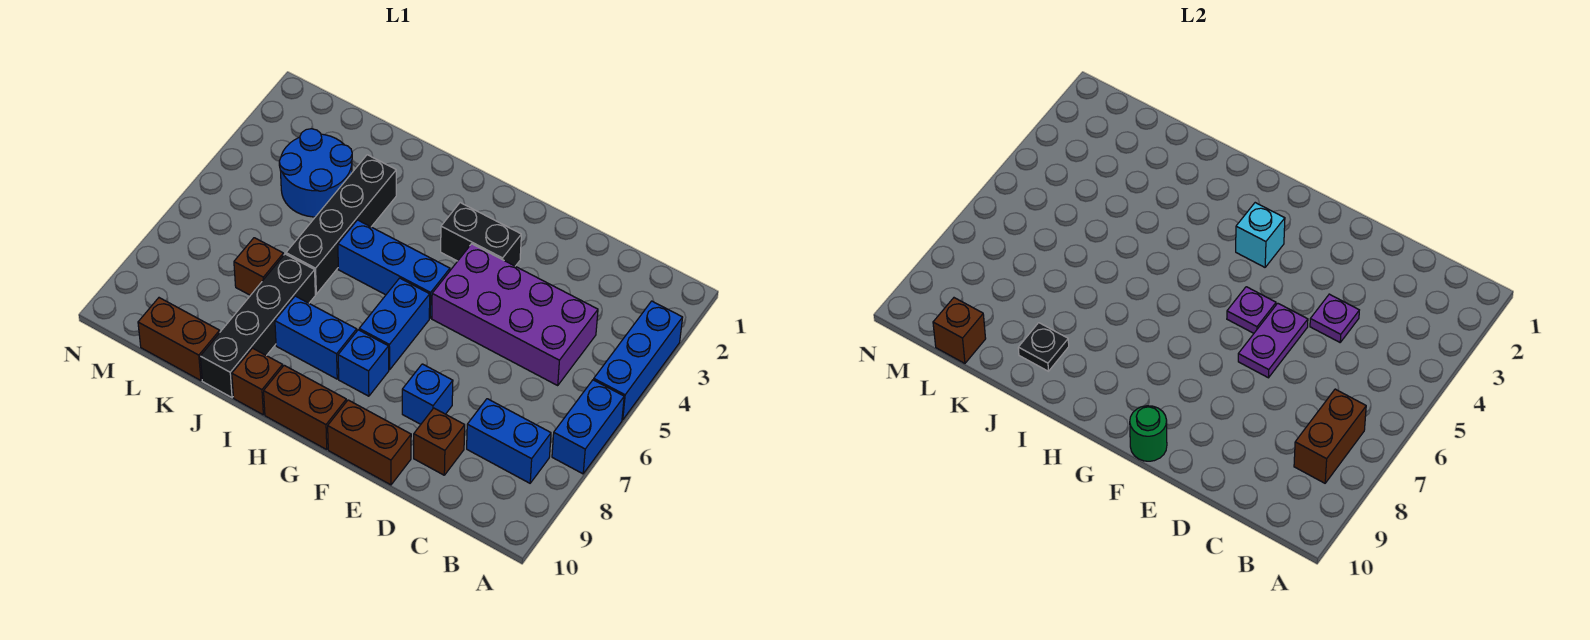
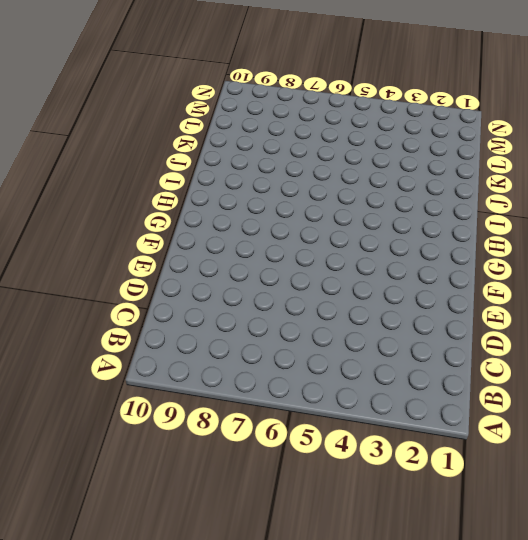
none -> blue brick A3:A5 level 1
none -> blue brick A6:A7 level 1
none -> blue brick B8:C8 level 1

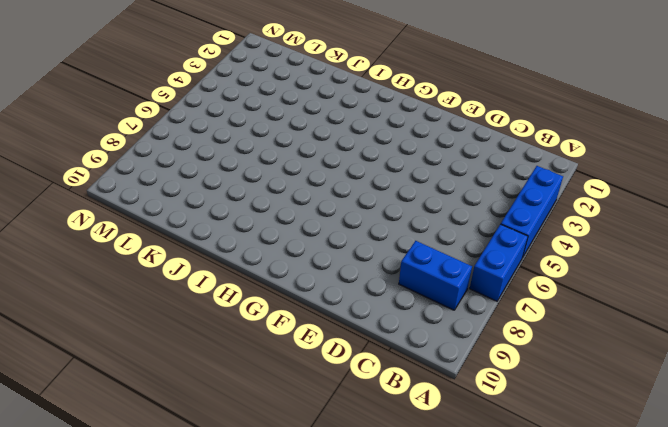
none -> purple brick C4:F5 level 1
none -> brown brick D9 level 1
none -> blue brick E8 level 1

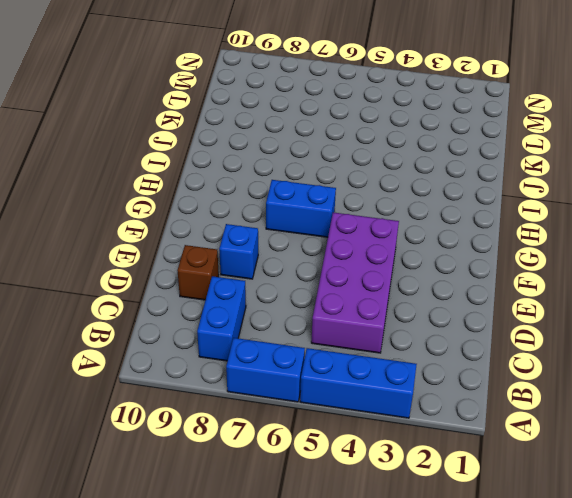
none -> brown brick E10:F10 level 1
none -> black brick F3:G3 level 1
none -> blue brick G5:I5 level 1

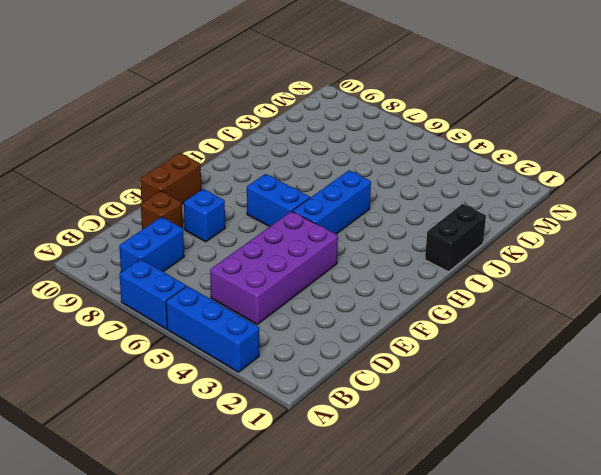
black brick I1:J1 level 1 -> black brick F3:G3 level 1
none -> blue brick G8 level 1
none -> brown brick G10:H10 level 1
none -> blue brick H8:I8 level 1

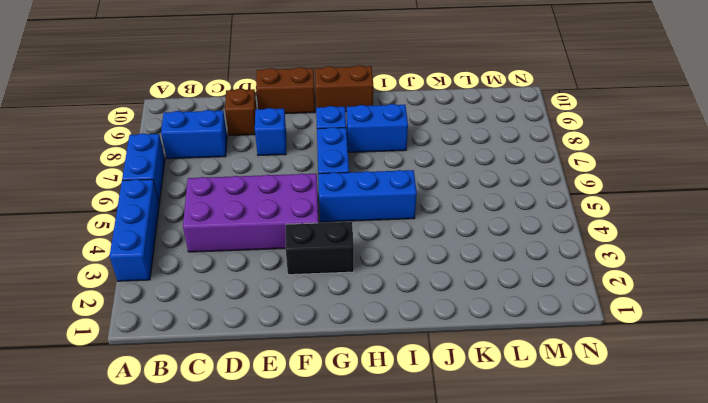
none -> brown brick I10 level 1
none -> black brick J3:J6 level 1
none -> black brick J7:J10 level 1

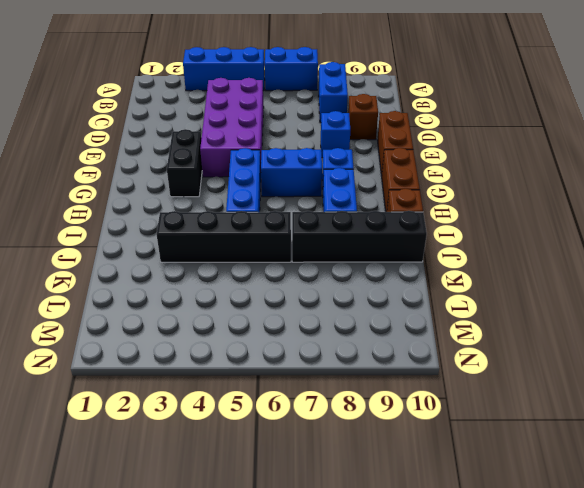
none -> blue round brick K3:L4 level 1
none -> brown brick K7 level 1
none -> brown brick K10:L10 level 1

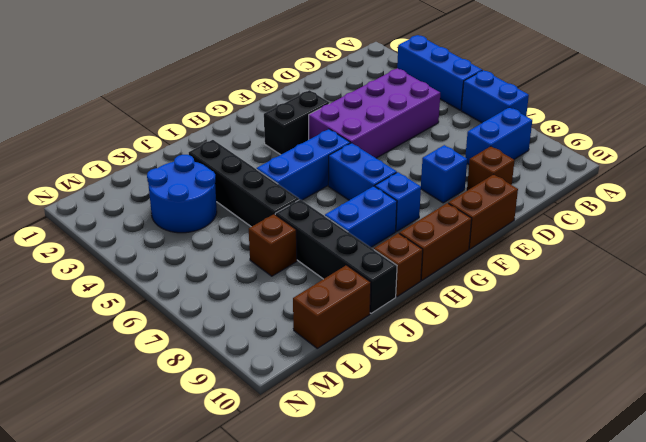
none -> brown brick B7:B8 level 2
none -> purple plate D4 level 2
none -> purple plate E5:E6 level 2

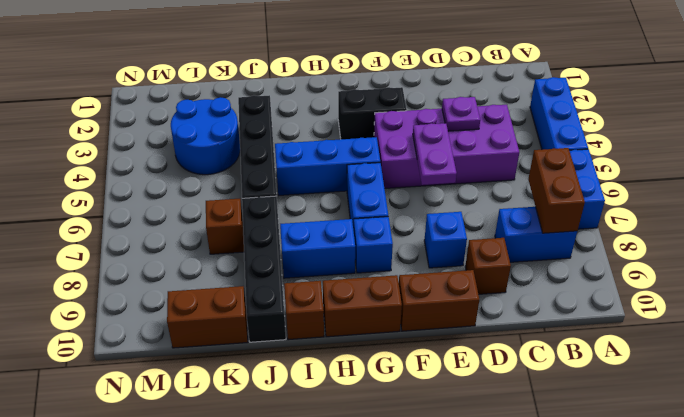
none -> purple plate F5 level 2
none -> green round brick F10 level 2
none -> cyan brick G3 level 2

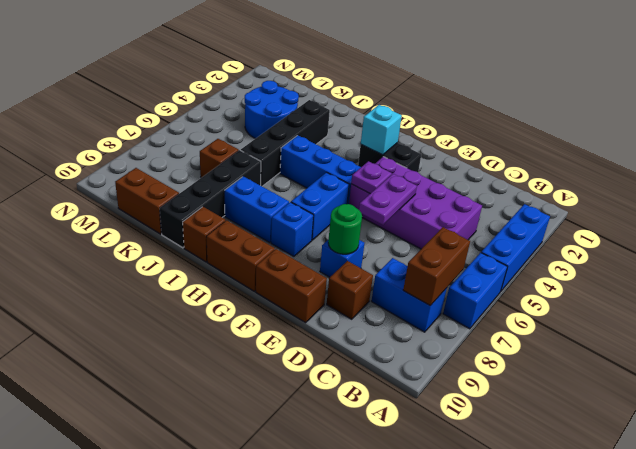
green round brick E8 level 2 -> green round brick F10 level 2
none -> purple plate D4 level 2
none -> black plate J9 level 2
none -> brown brick L10 level 2

